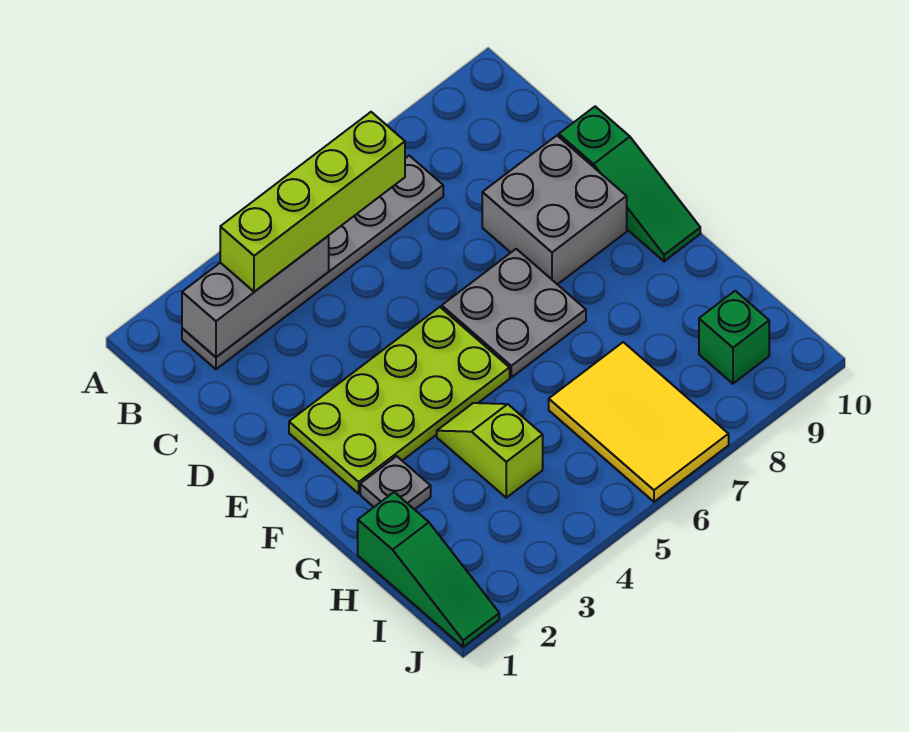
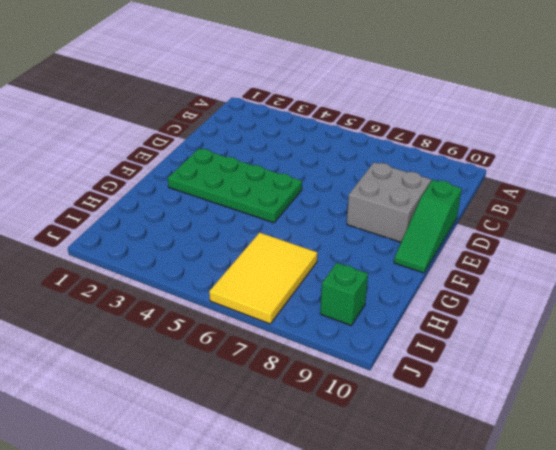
green plate E2:F5 level 1 -> lime plate E2:F5 level 1
none -> grey plate B2:B7 level 1
none -> grey plate E6:F7 level 1
none -> grey plate G2 level 1

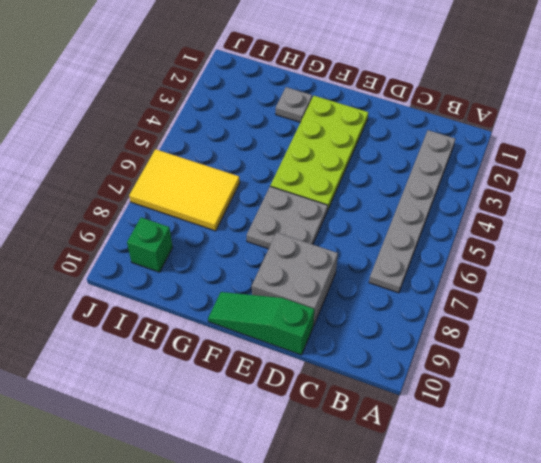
none -> lime slope G4:H4 level 1 top H
none -> green slope H1:J1 level 1 top H
none -> grey brick B2:B4 level 2

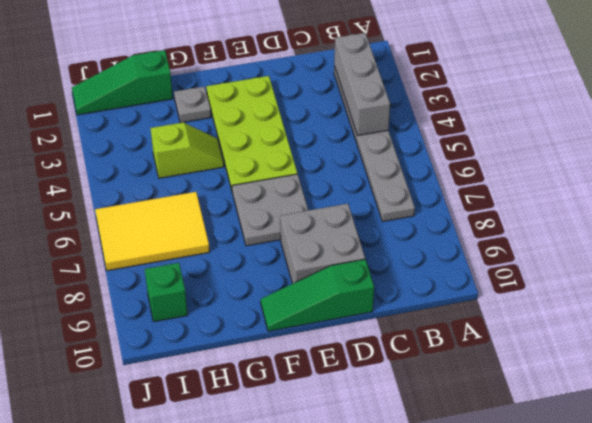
none -> lime brick B3:B6 level 3

